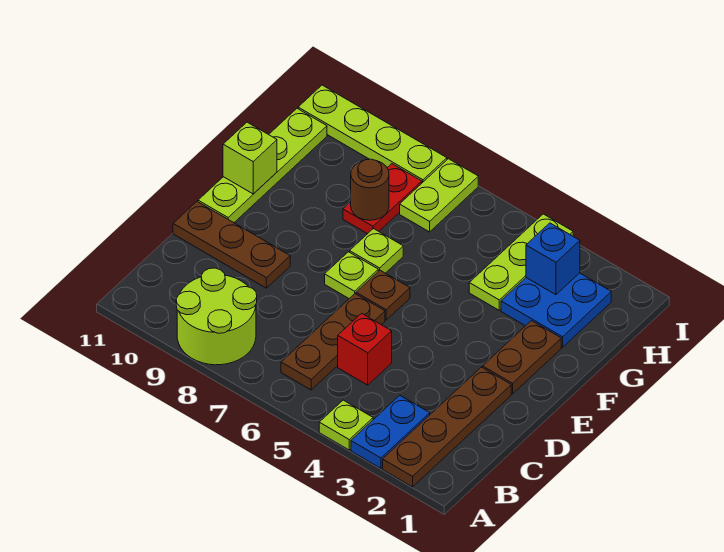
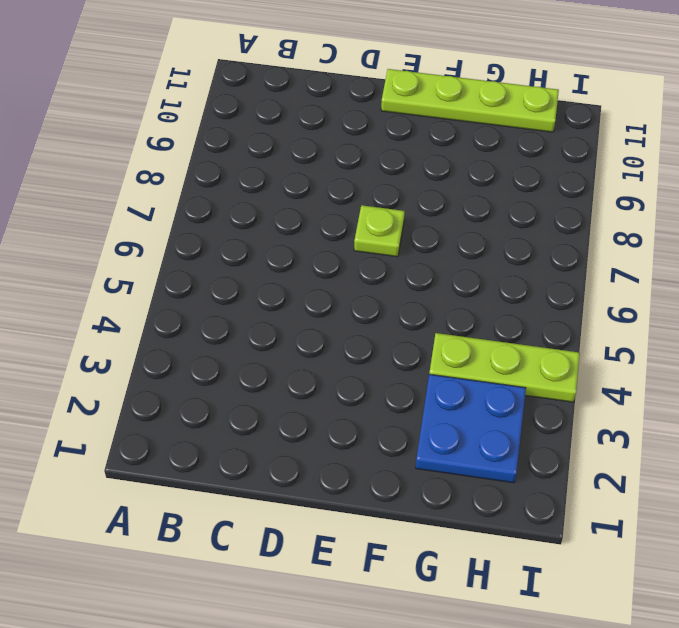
none -> brown plate A2:D2 level 1
none -> blue plate A3:B3 level 1
none -> lime plate A4 level 1

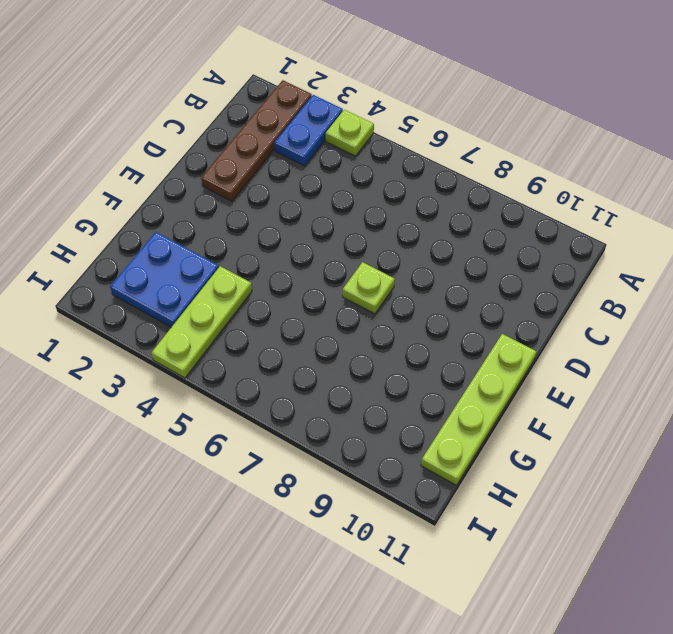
none -> lime round brick A8:B9 level 1
none -> brown plate B6:D6 level 1
none -> red brick C5 level 1

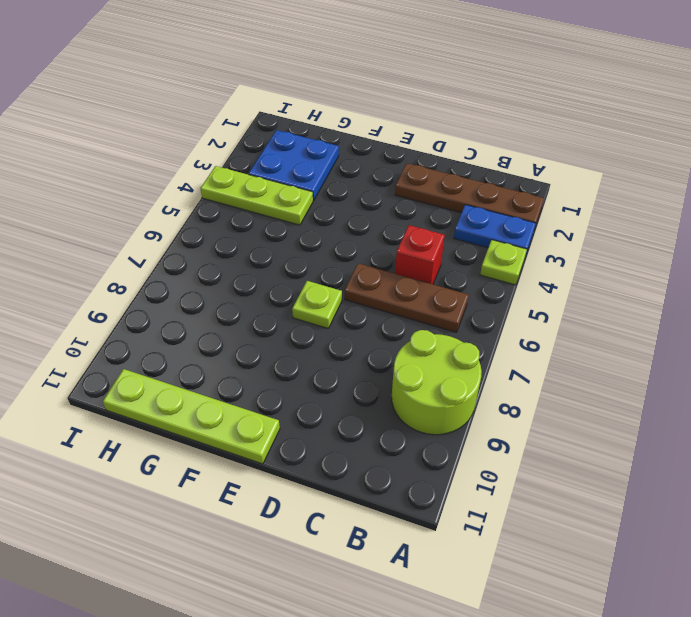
none -> brown plate D9:D11 level 1
none -> brown plate E2:F2 level 1
none -> brown plate E6 level 1

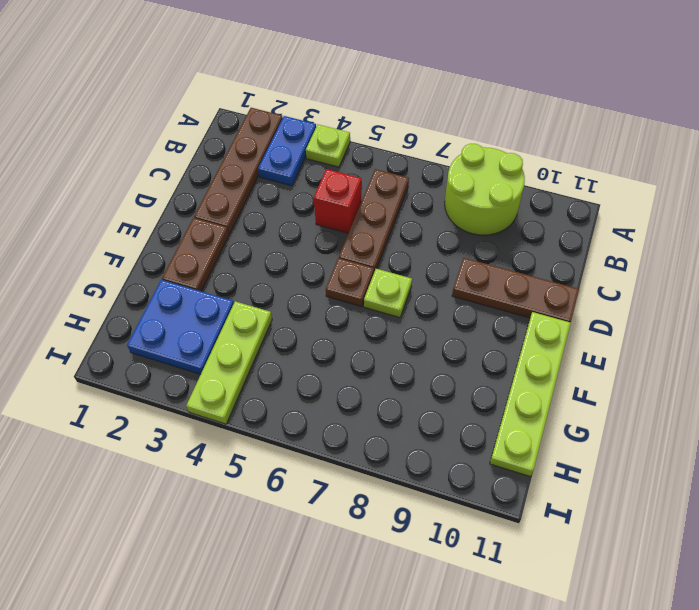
none -> lime plate F7 level 1
none -> red plate G8:H8 level 1
none -> lime plate H7:I7 level 1

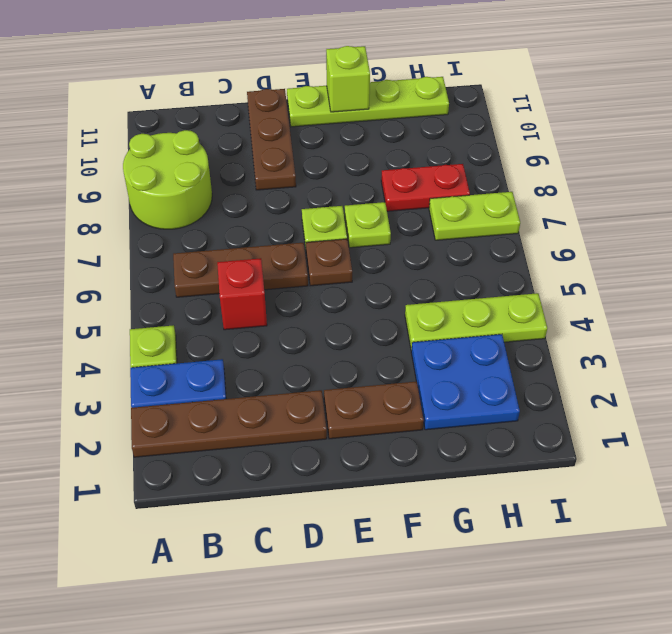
none -> lime plate I8:I11 level 1
none -> brown round brick G8 level 2
none -> blue brick H3 level 2

